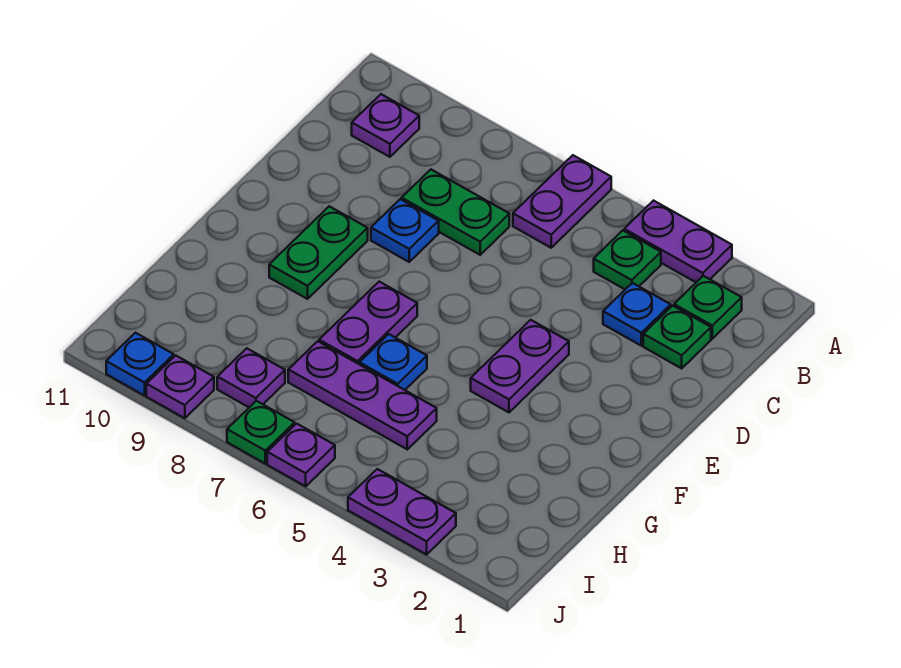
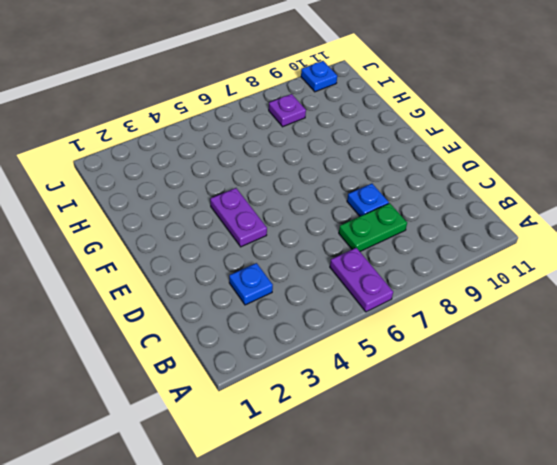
none -> purple plate A3:A4 level 1
none -> green plate B2 level 1
none -> green plate B4 level 1

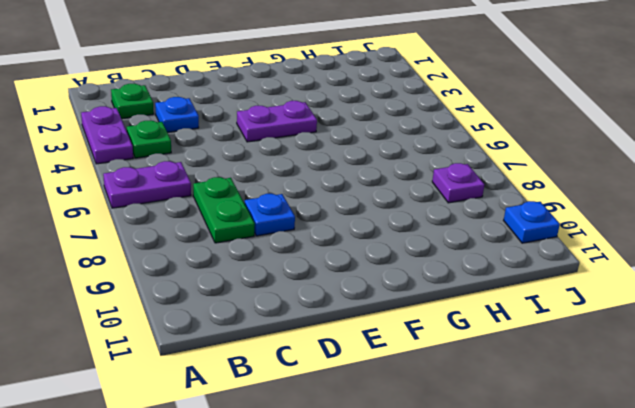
none -> purple plate B10 level 1
none -> green plate C2 level 1
none -> green plate E9:F9 level 1

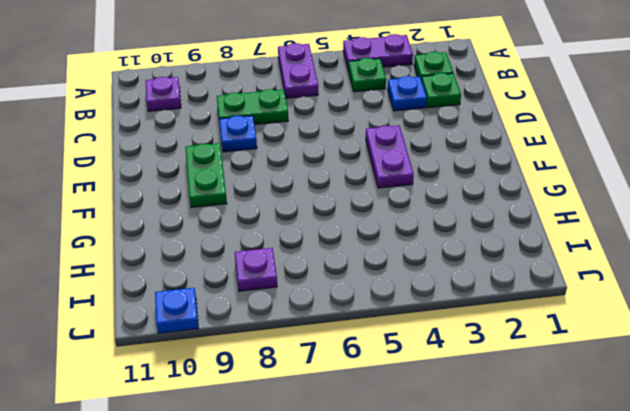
none -> purple plate F7:G7 level 1
none -> blue plate G6 level 1
none -> purple plate H5:H7 level 1

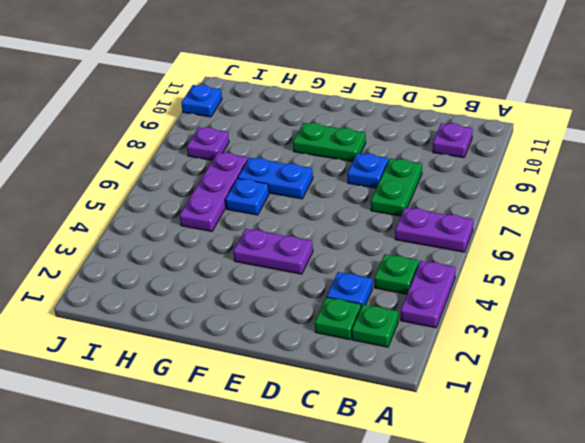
blue plate F7:G7 level 1 -> purple plate F7:G7 level 1
none -> purple plate J3:J4 level 1
none -> purple plate J6 level 1
none -> green plate J7 level 1

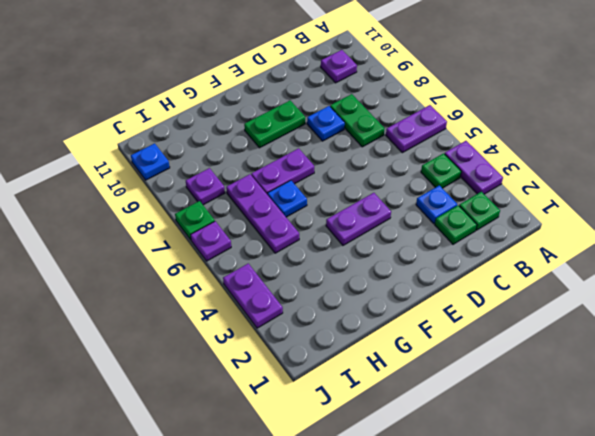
none -> purple plate J9 level 1

